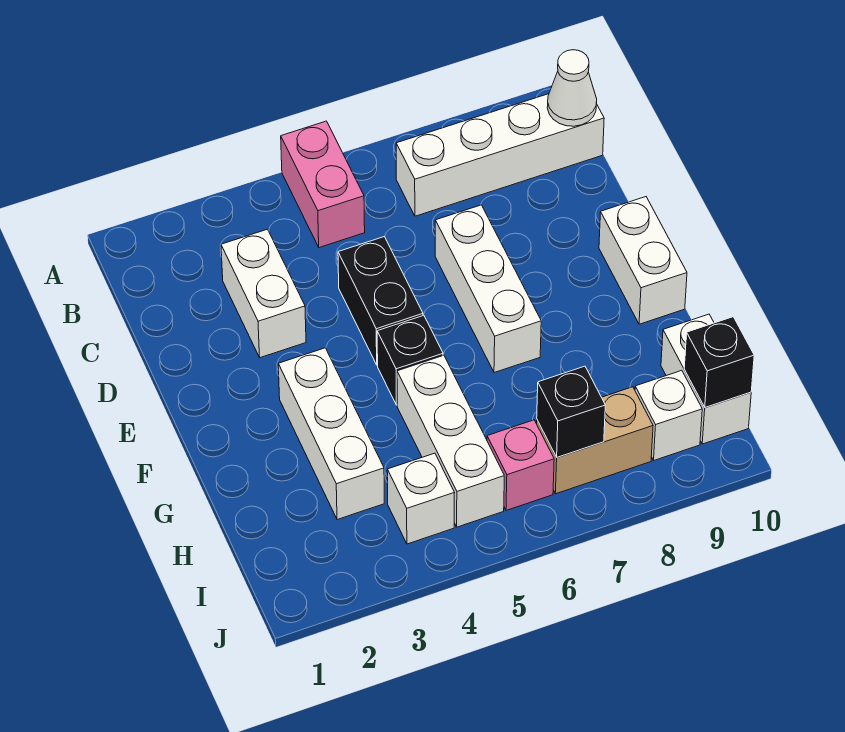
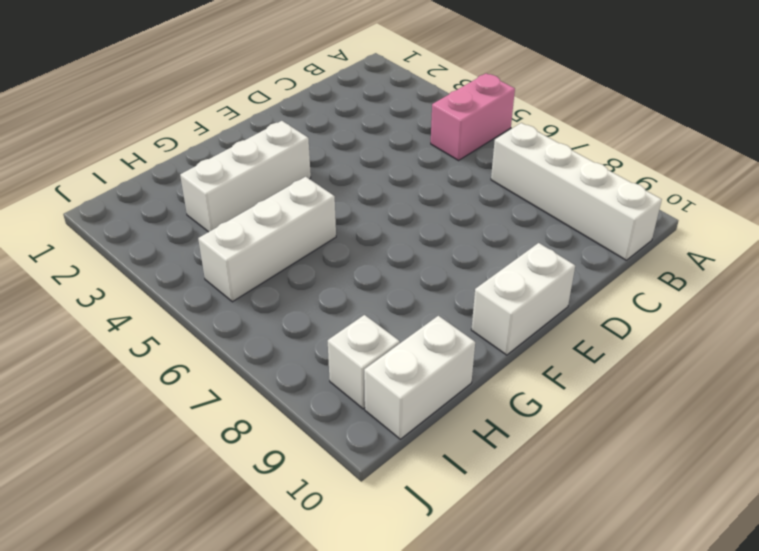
none -> white brick C3:D3 level 1
none -> black brick D5:E5 level 1
none -> white brick D7:F7 level 1

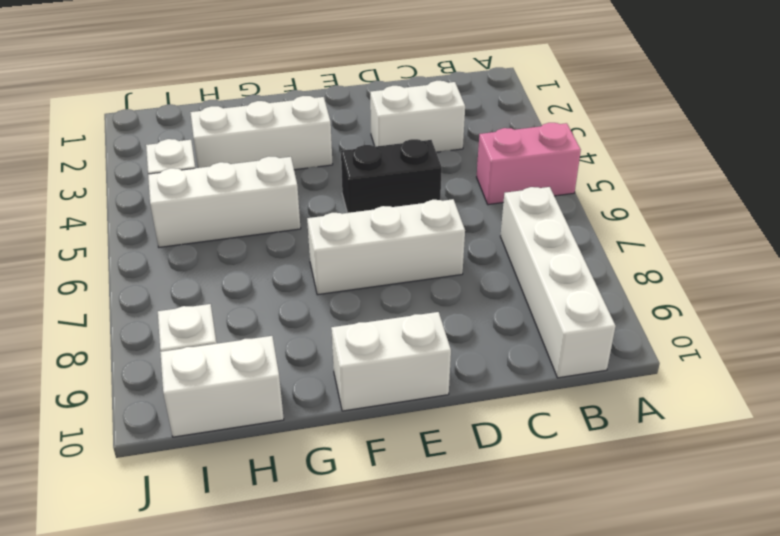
none -> black brick F5 level 1
none -> pink brick I6 level 1
none -> tan brick I7:I8 level 1

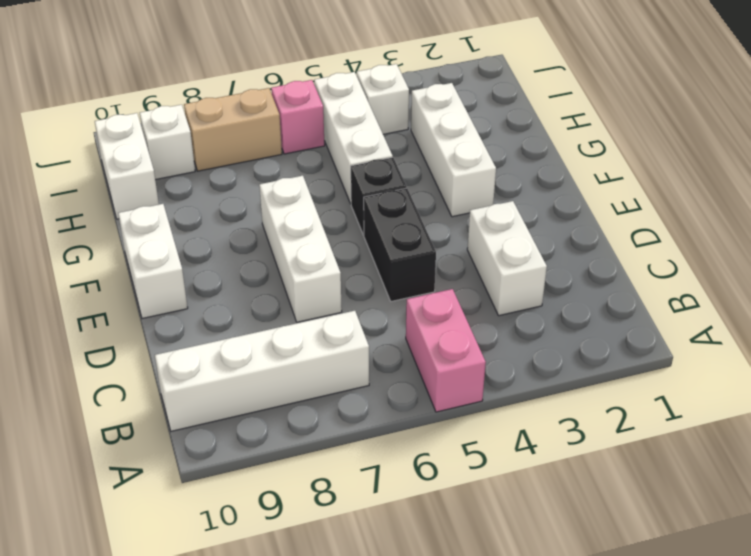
none -> white cone B10 level 2
none -> black brick I7 level 2
none -> black brick I10 level 2

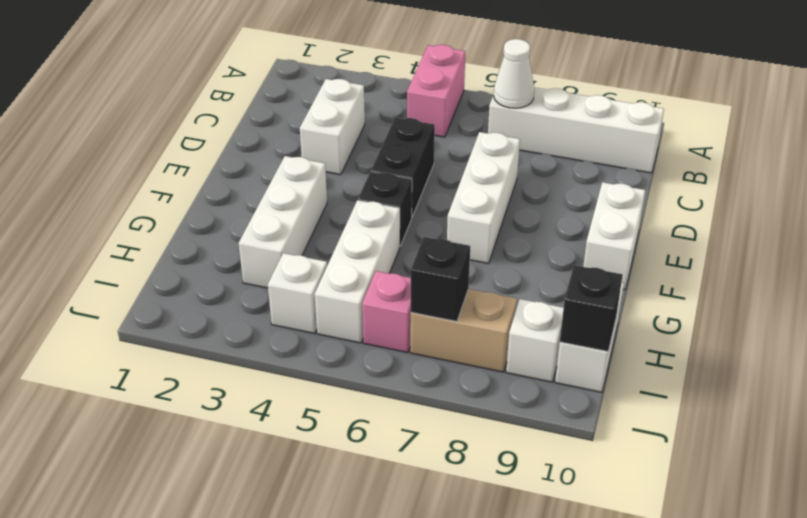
white cone B7 level 2 -> white cone B10 level 2

